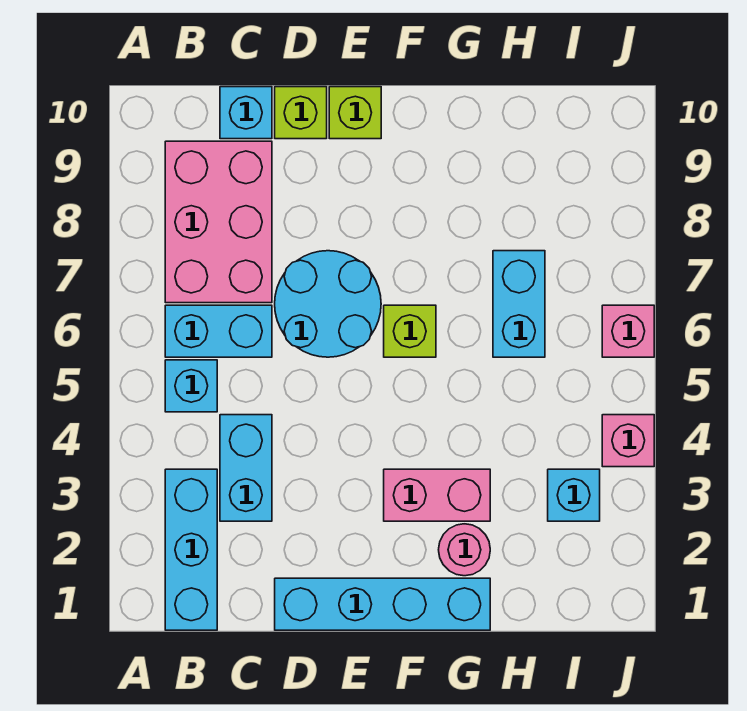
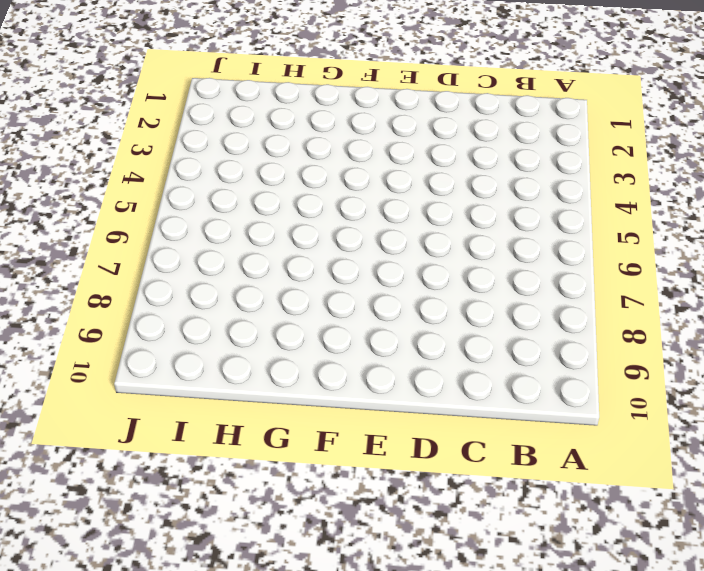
none -> cyan brick B1:B3 level 1
none -> cyan brick B5 level 1
none -> cyan brick B6:C6 level 1

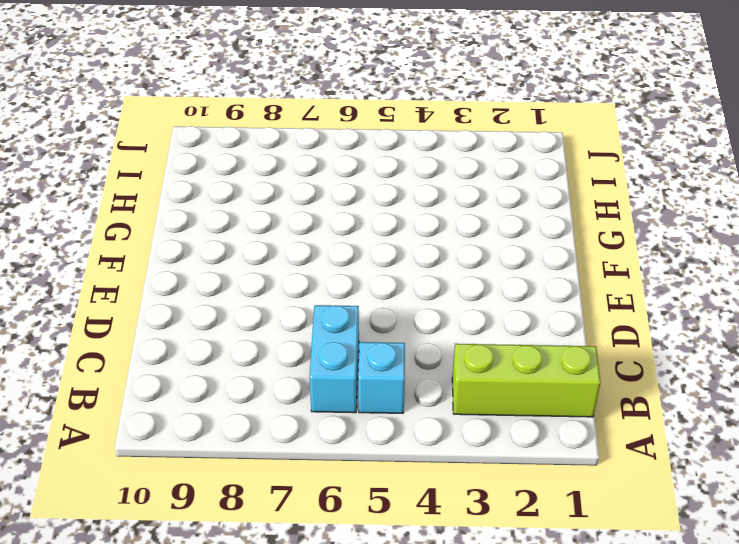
lime brick B1:B3 level 1 -> cyan brick B1:B3 level 1
none -> pink brick B7:C9 level 1
none -> cyan brick C3:C4 level 1
none -> cyan brick C10 level 1

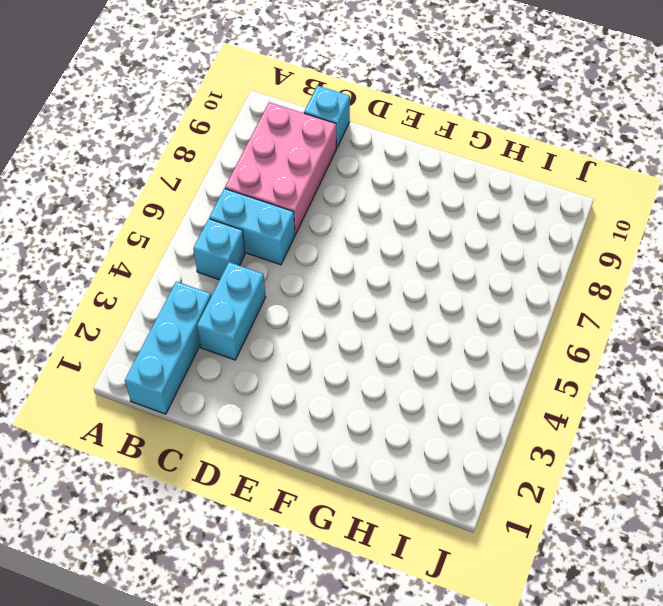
none -> cyan brick D1:G1 level 1
none -> cyan round brick D6:E7 level 1
none -> lime brick D10 level 1

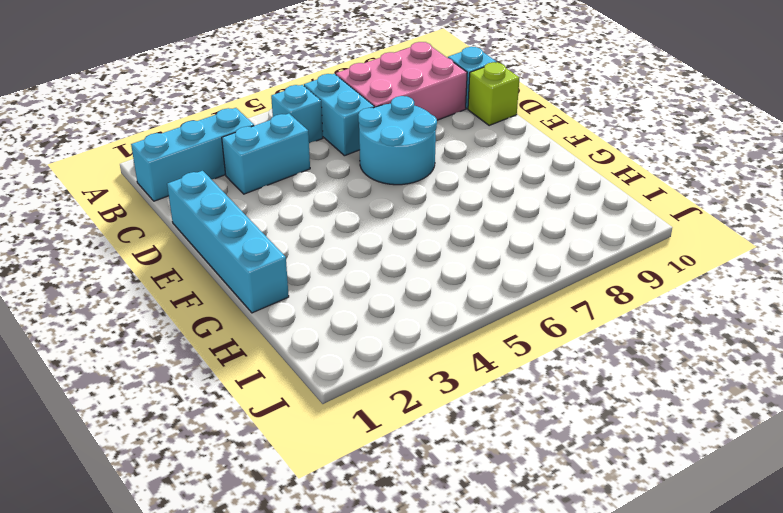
none -> lime brick E10 level 1
none -> pink brick F3:G3 level 1
none -> lime brick F6 level 1

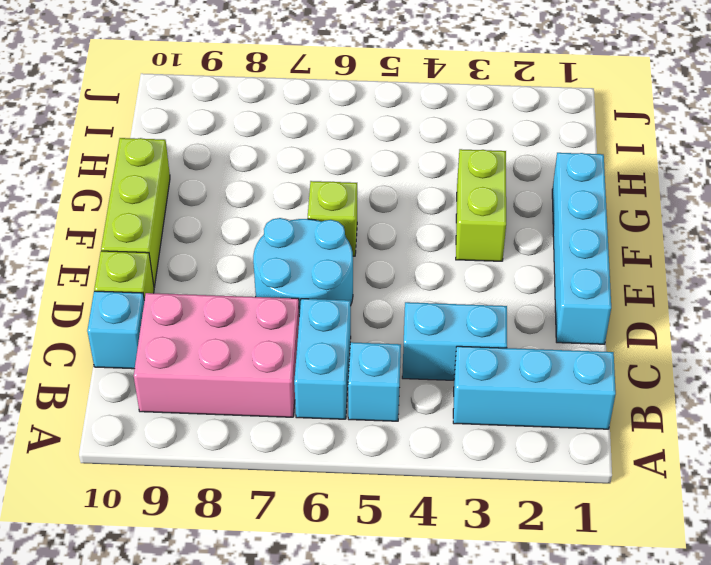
lime brick E10:G10 level 1 -> lime brick E10 level 1
lime brick F3:G3 level 1 -> pink brick F3:G3 level 1
none -> pink round brick G2 level 1
none -> cyan brick H6:H7 level 1
none -> cyan brick I3 level 1

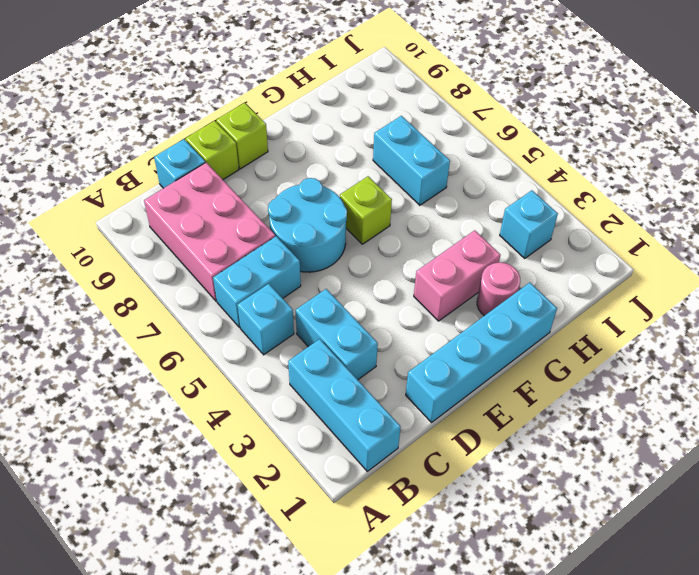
none -> pink brick J4 level 1
none -> pink brick J6 level 1

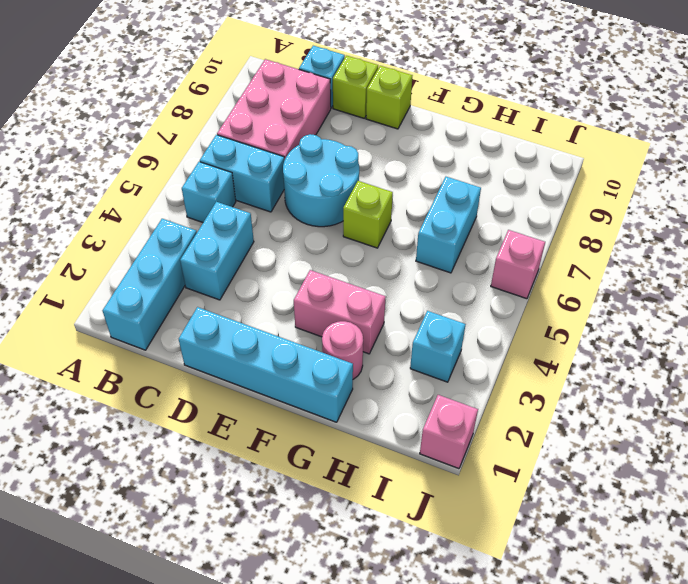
pink brick J1 level 1 -> pink brick J4 level 1

